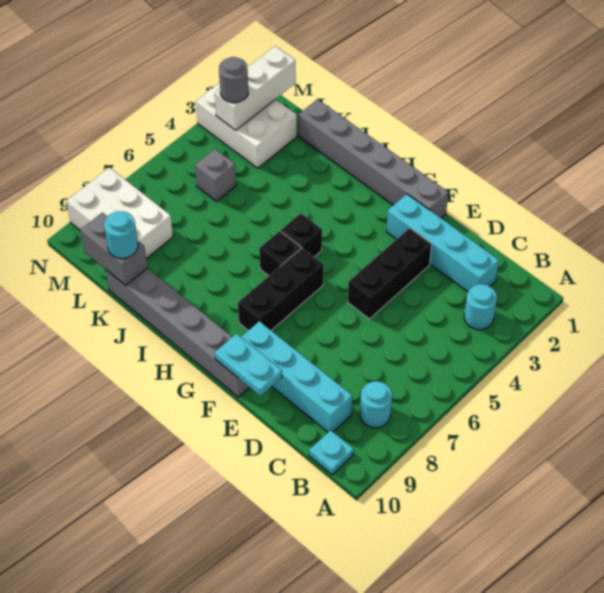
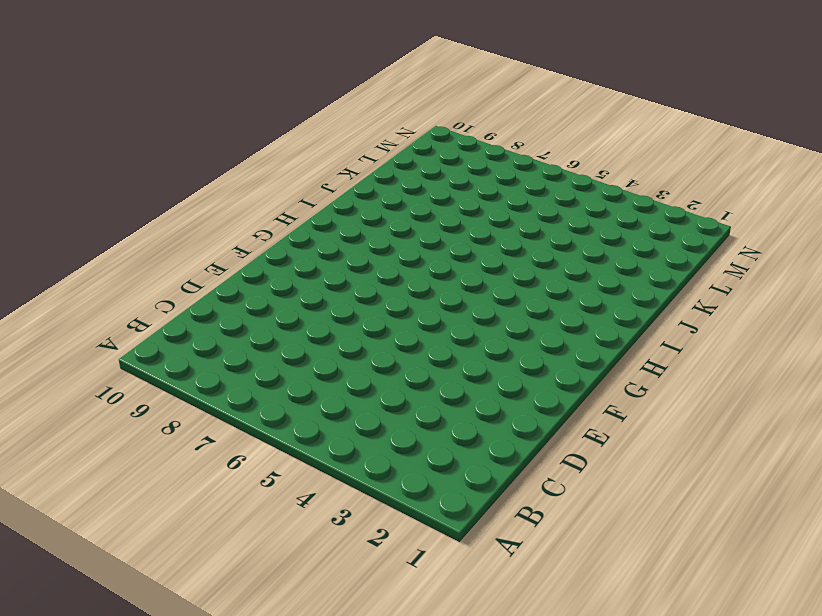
none -> cyan round brick B3 level 1
none -> cyan round brick B8 level 1
none -> cyan plate B10 level 1

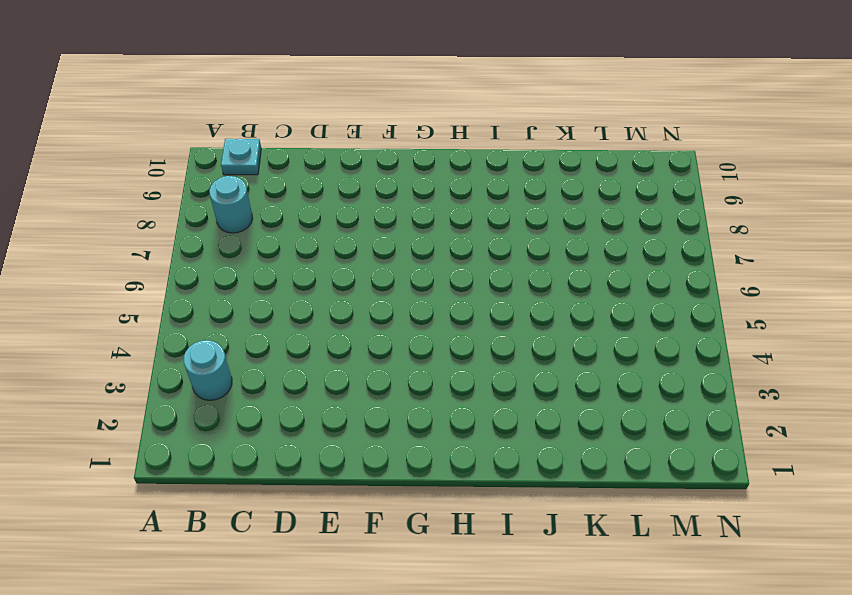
none -> cyan brick C2:F2 level 1
none -> cyan brick C9:F9 level 1
none -> black brick E3:E5 level 1

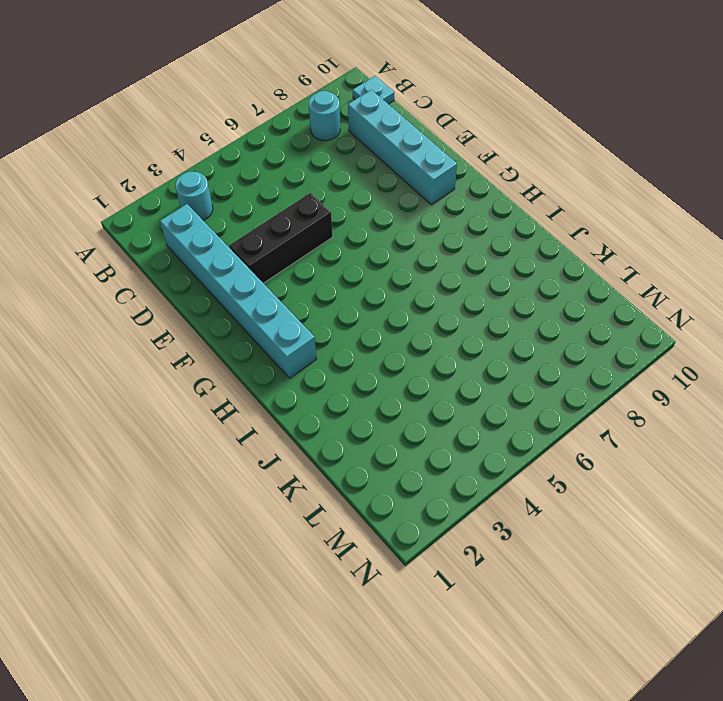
cyan brick C2:H2 level 1 -> cyan brick C2:F2 level 1
none -> grey brick F1:K1 level 1
none -> grey brick F10:K10 level 1
none -> black brick G6:G8 level 1

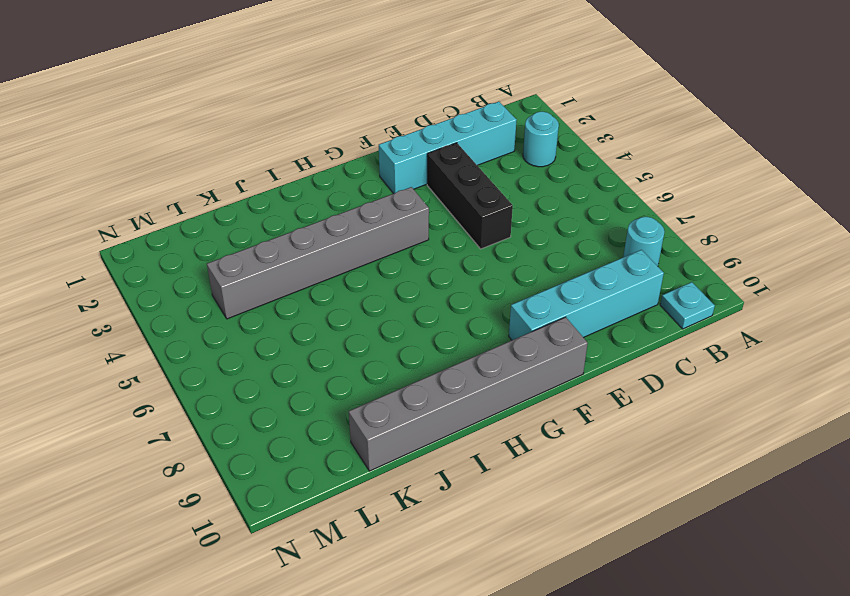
grey brick G4:L4 level 1 -> grey brick F1:K1 level 1
none -> black brick G6:G8 level 1
none -> black brick H5 level 1
none -> black brick H6 level 1

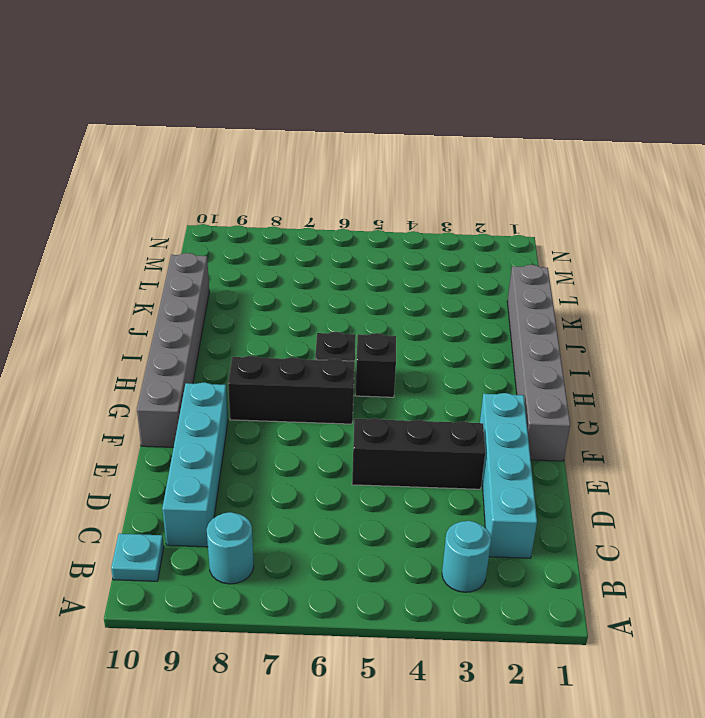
none -> white brick L2:N3 level 1
none -> grey brick L5 level 1
none -> white brick L8:N9 level 1

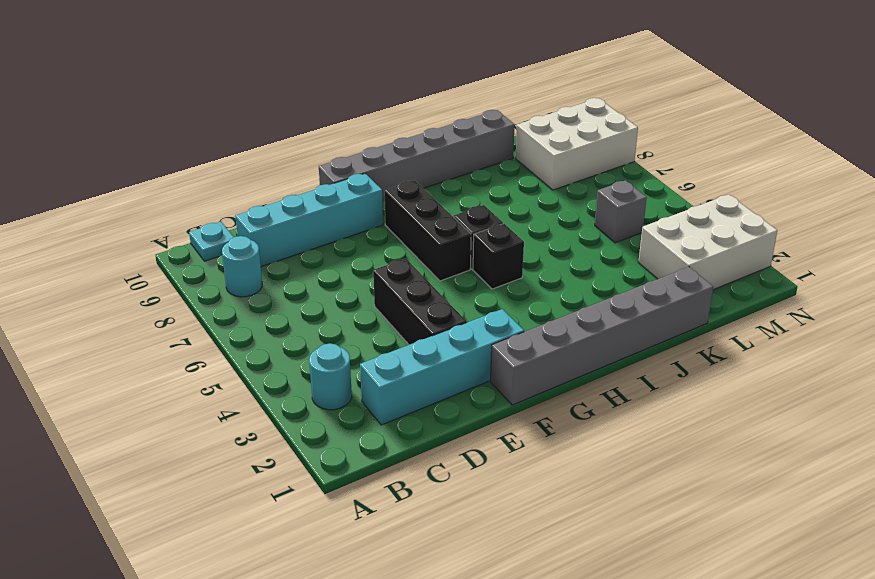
none -> cyan plate E10:F10 level 2
none -> grey brick K10:L10 level 2
none -> white brick M1:M3 level 2

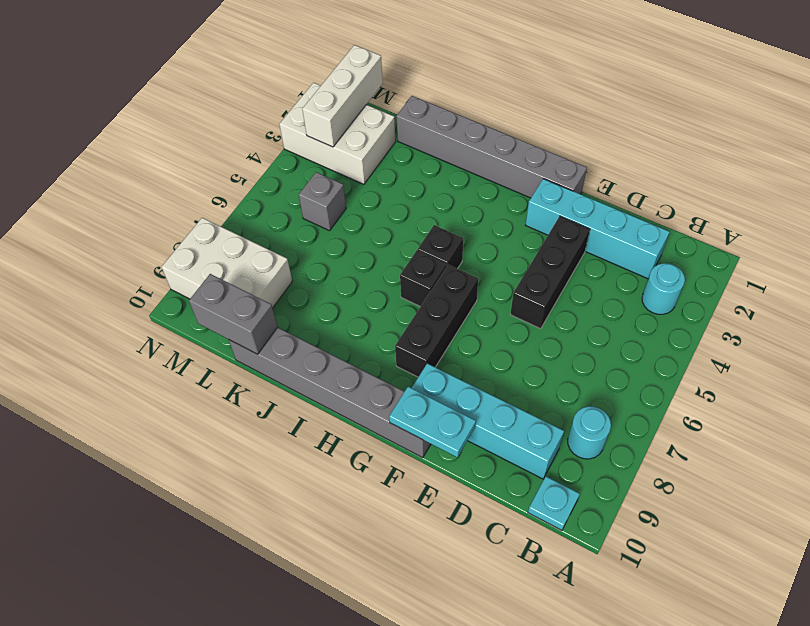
none -> cyan round brick K10 level 3
none -> grey round brick M3 level 3

